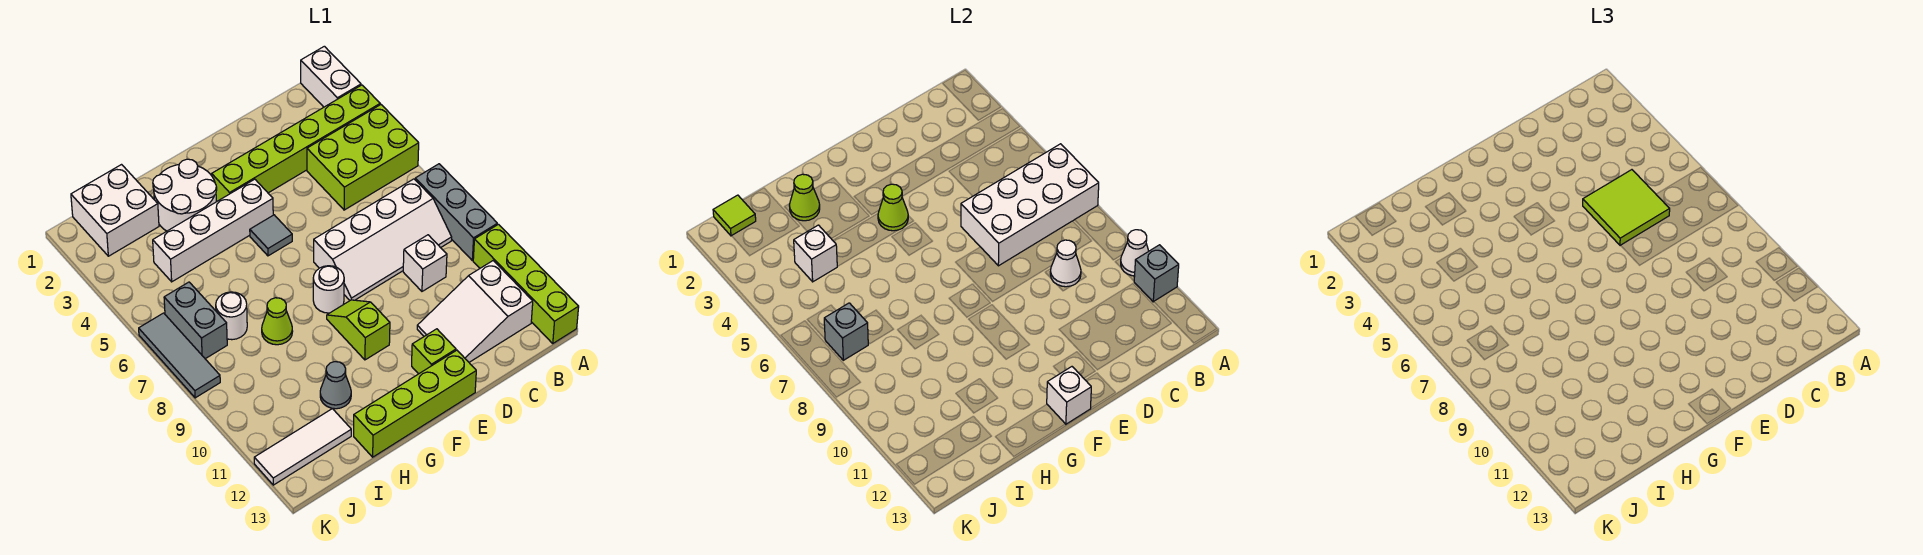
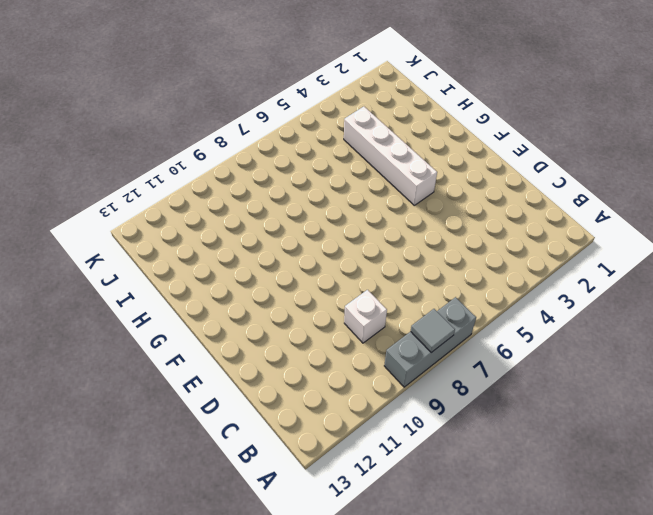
grey tile A8 level 2 -> grey tile F5 level 1
none -> white brick A1:A2 level 1
none -> lime brick A3:F3 level 1
none -> lime brick A4:C5 level 1
none -> lime brick A10:A13 level 1

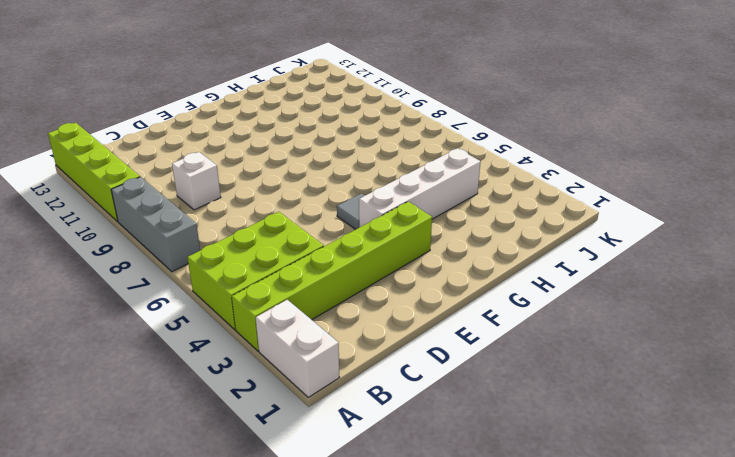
none -> white slope B7:E8 level 1 top 7
none -> white slope B11:D12 level 1 top B
none -> lime brick E12 level 1
none -> lime brick E13:H13 level 1

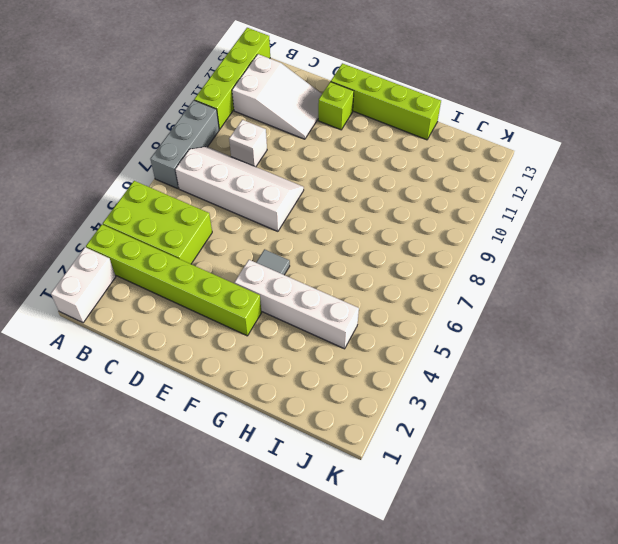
none -> white round brick F8 level 1
none -> lime slope F9:F10 level 1 top 10
none -> white round brick G2:H3 level 1
none -> lime cone H8 level 1

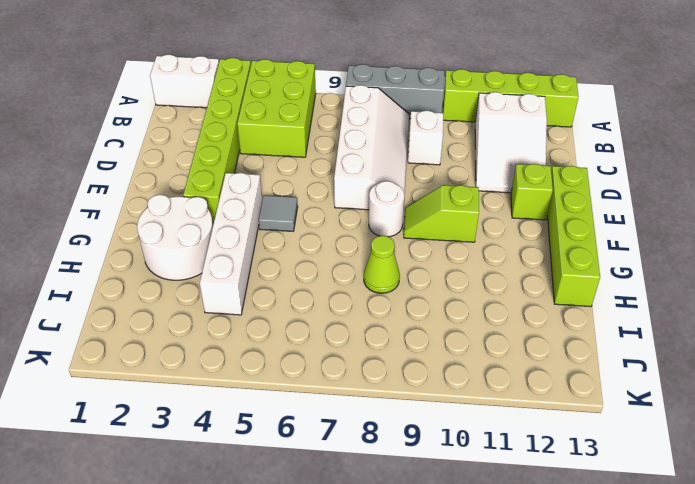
none -> grey cone H11 level 1
none -> white brick I1:J2 level 1
none -> white round brick I7 level 1
none -> white tile I12:K12 level 1

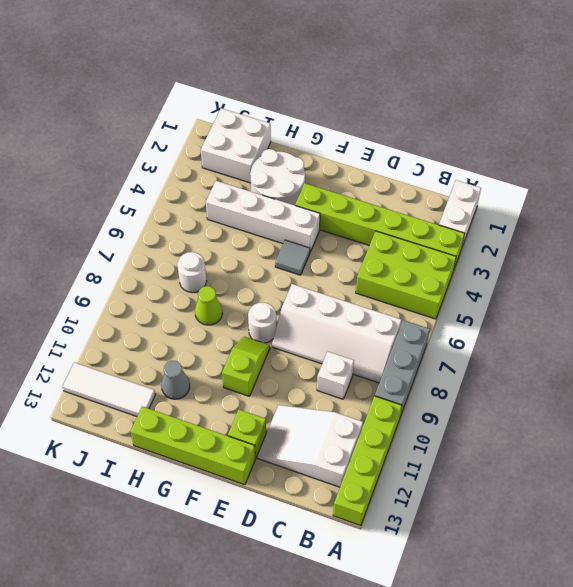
none -> grey brick J6:J7 level 1
none -> grey tile K6:K8 level 1
none -> white brick A6:D7 level 2
none -> white cone A10 level 2

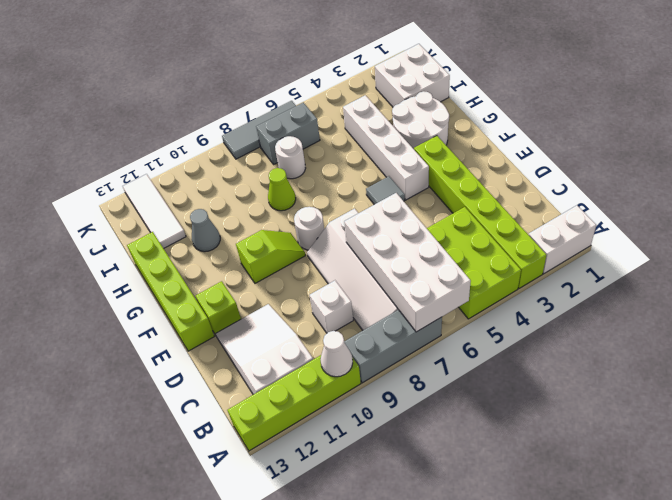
none -> grey brick A11 level 2
none -> white cone C9 level 2
none -> lime cone F4 level 2
none -> white brick F13 level 2

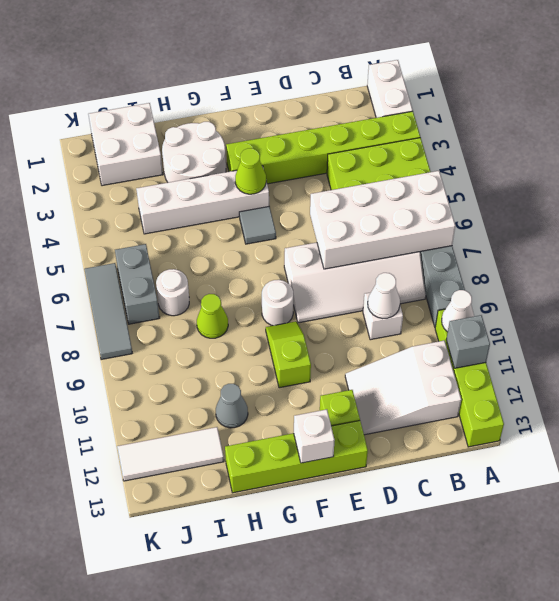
none -> lime cone H2 level 2
none -> white brick I4 level 2
none -> lime tile J1 level 2
none -> grey brick J7 level 2

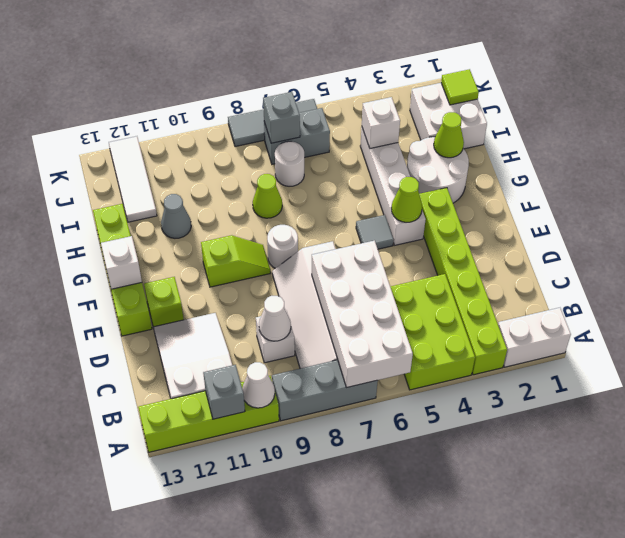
none -> lime tile C5:D6 level 3

